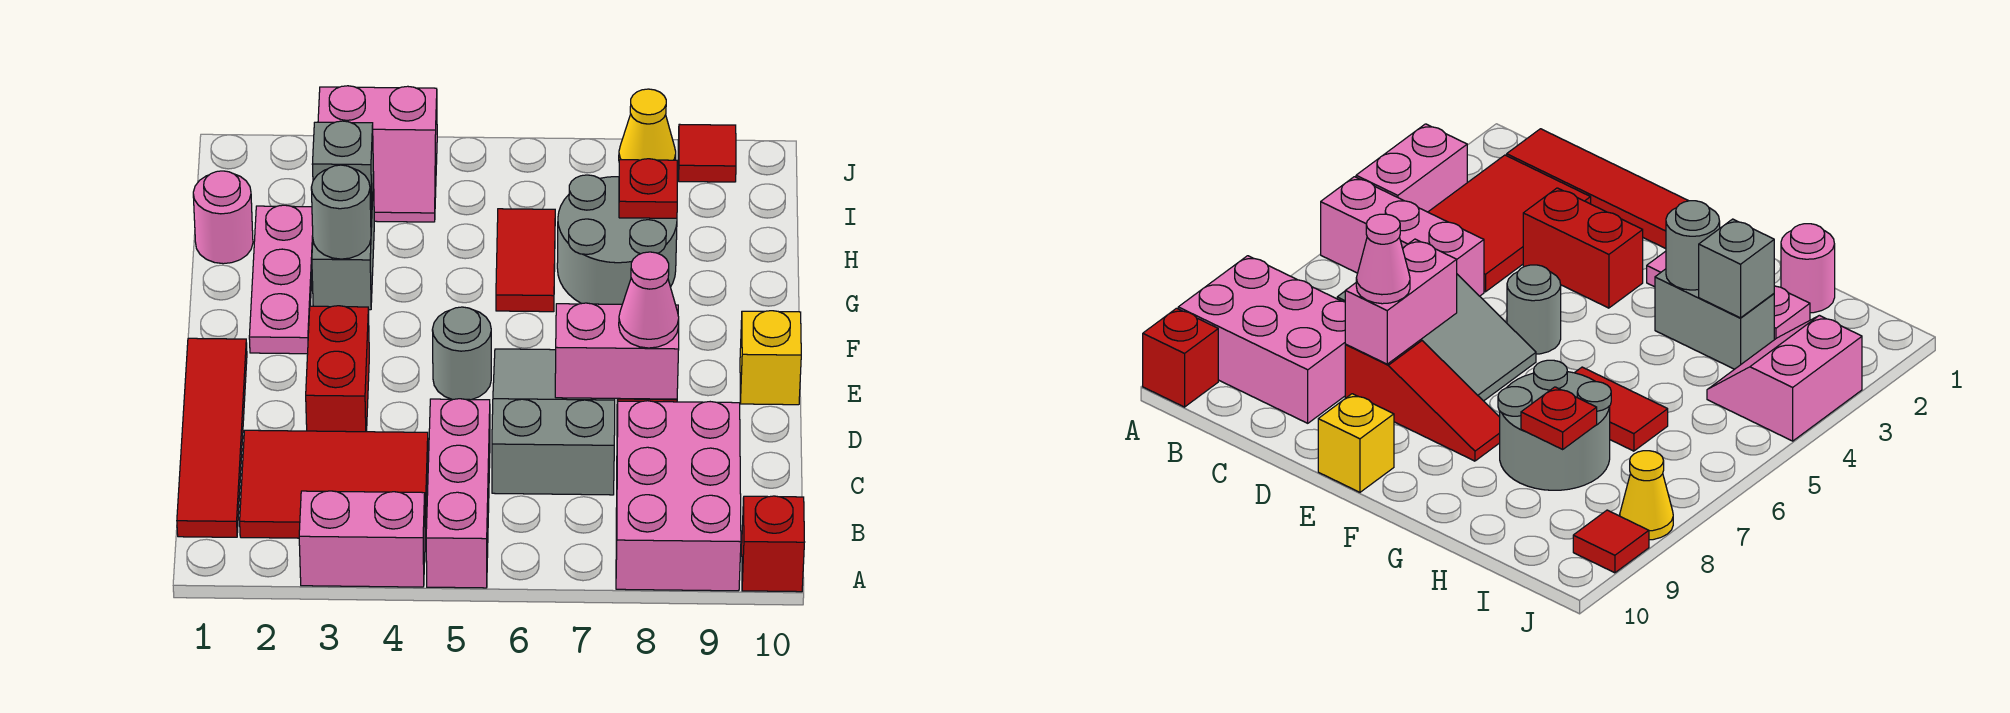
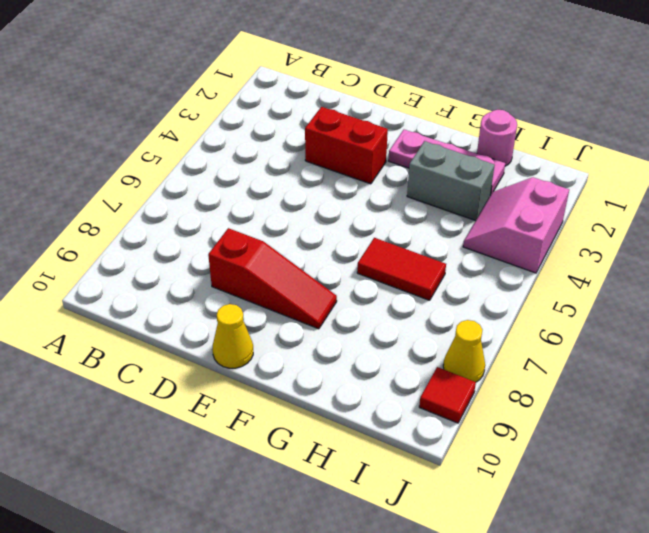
yellow cone E10 level 1 -> yellow brick E10 level 1
none -> pink brick A3:A4 level 1
none -> pink brick A5:C5 level 1
none -> pink brick A8:C9 level 1

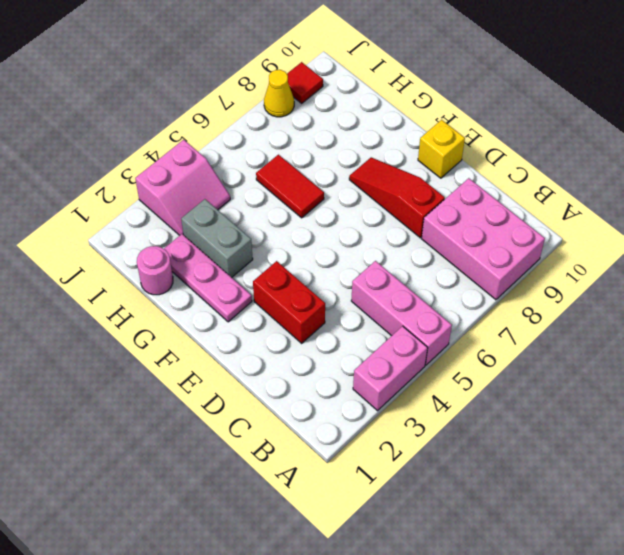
none -> red brick A10 level 1
none -> red tile B1:E1 level 1
none -> red tile B2:C4 level 1

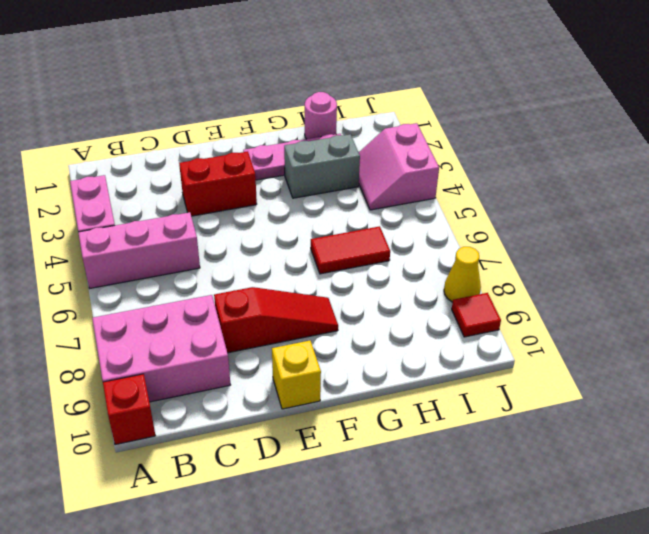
none -> red tile B1:E1 level 1
none -> red tile B2:C4 level 1
none -> grey slope C6:E7 level 1 top C

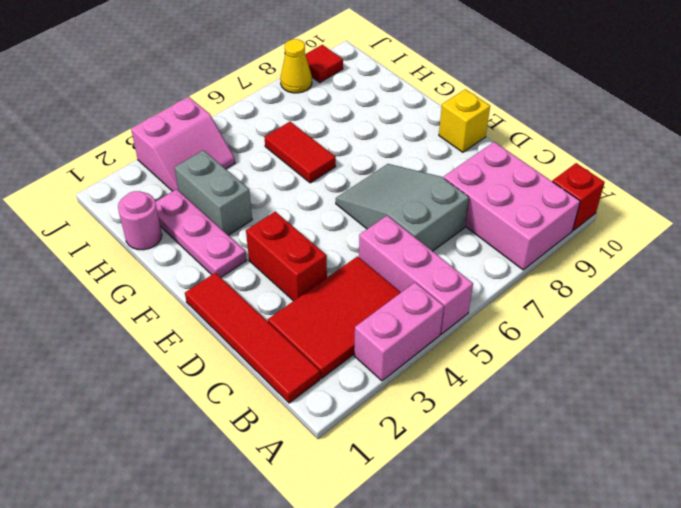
none -> red slope D8:F8 level 1 top D
none -> grey round brick E5 level 1
none -> grey round brick G7:H8 level 1

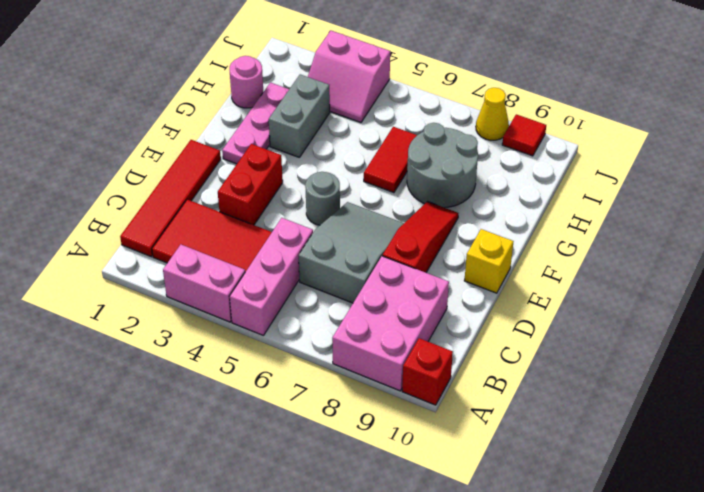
none -> pink brick D7:D8 level 2
none -> grey round brick G3 level 2
none -> grey brick H3 level 2

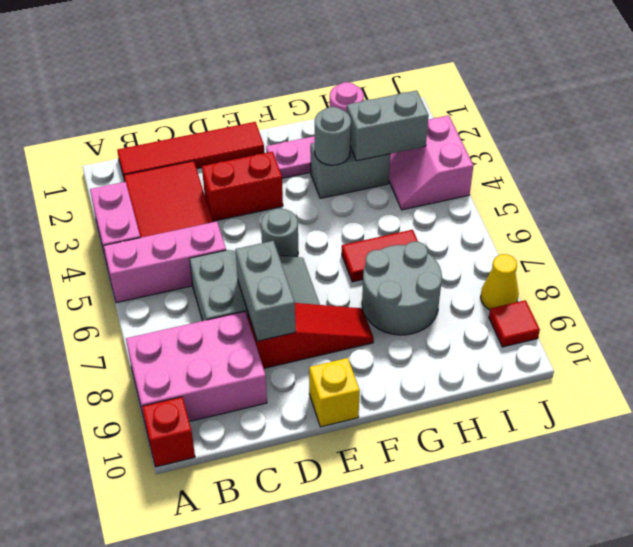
grey brick D7:D8 level 2 -> pink brick D7:D8 level 2
grey brick H3:I3 level 2 -> grey brick H3 level 2
none -> red plate H8 level 2
none -> pink cone D8 level 3

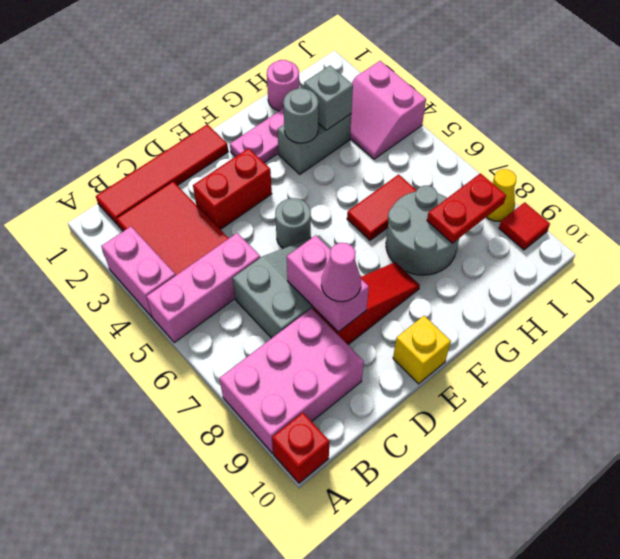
red plate H8:I8 level 2 -> red plate H8 level 2

